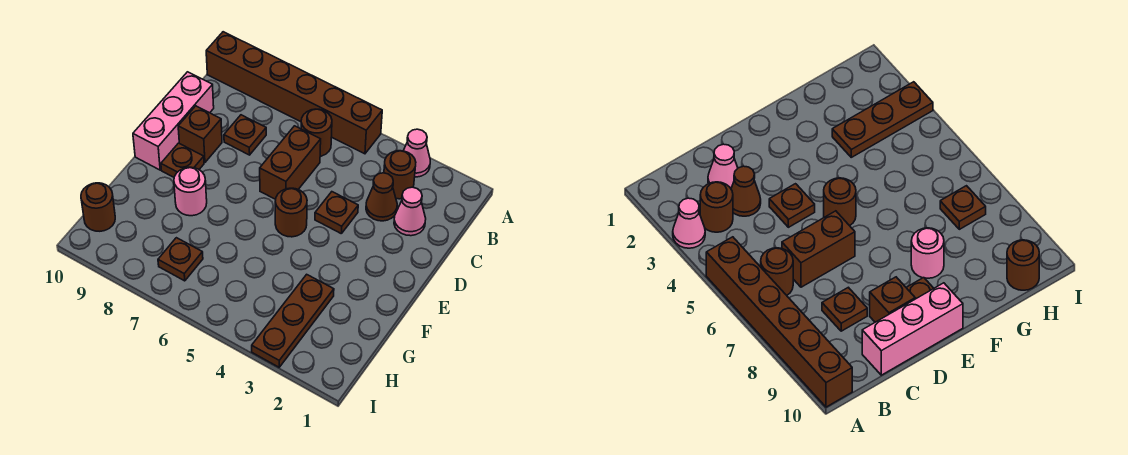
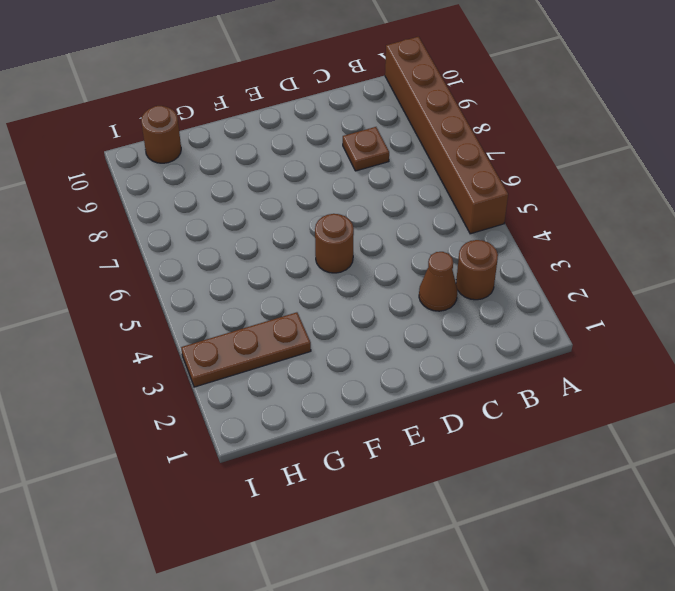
none -> pink cone A3 level 1
none -> brown round brick B6 level 1
none -> pink cone C2 level 1

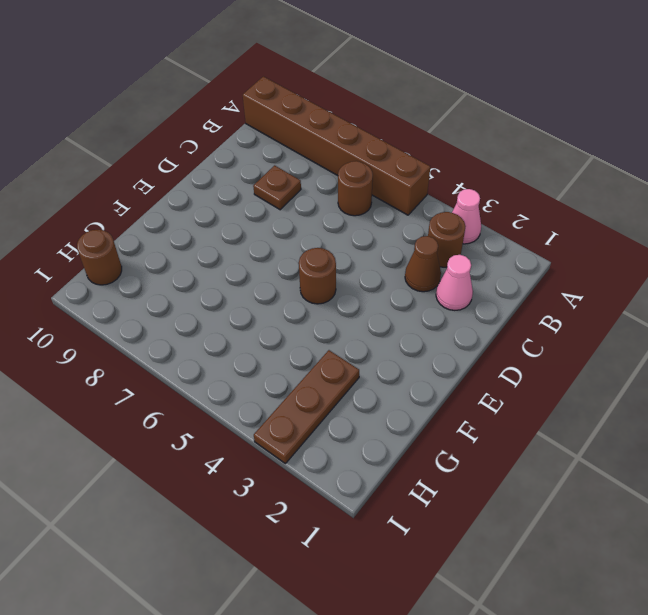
none -> brown brick C6:D6 level 1
none -> pink brick C10:E10 level 1
none -> brown plate D4 level 1

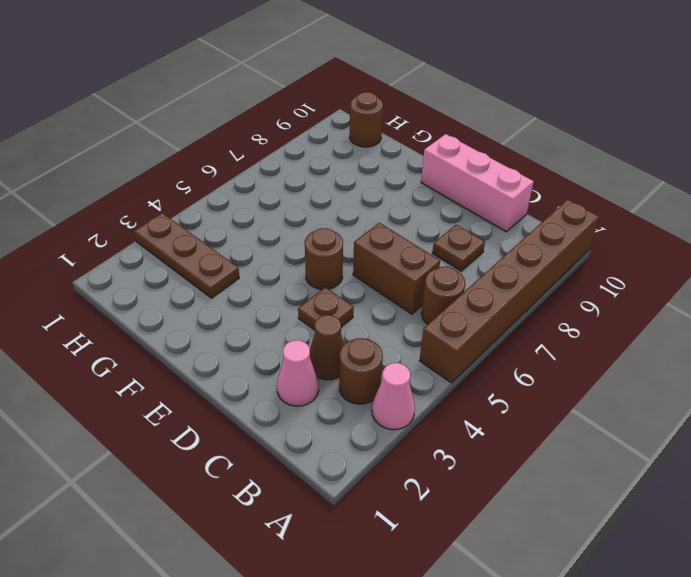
none -> brown brick D9 level 1
none -> brown plate E9 level 1
none -> pink round brick F8 level 1

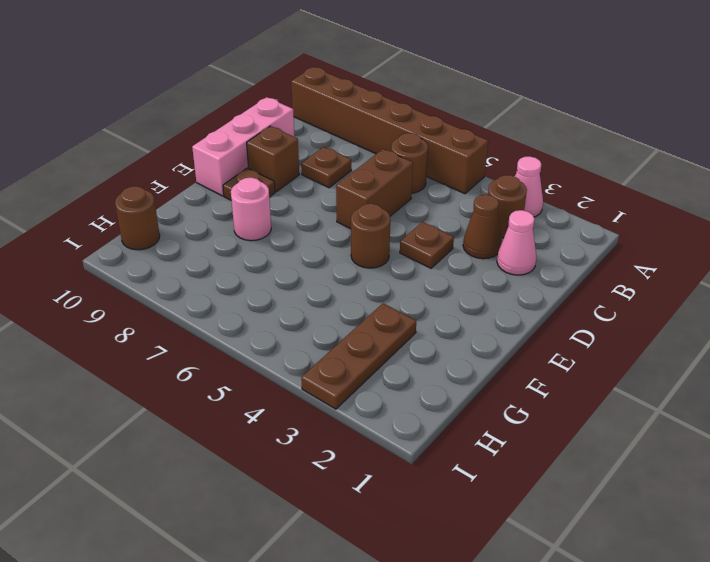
none -> brown plate H7 level 1

